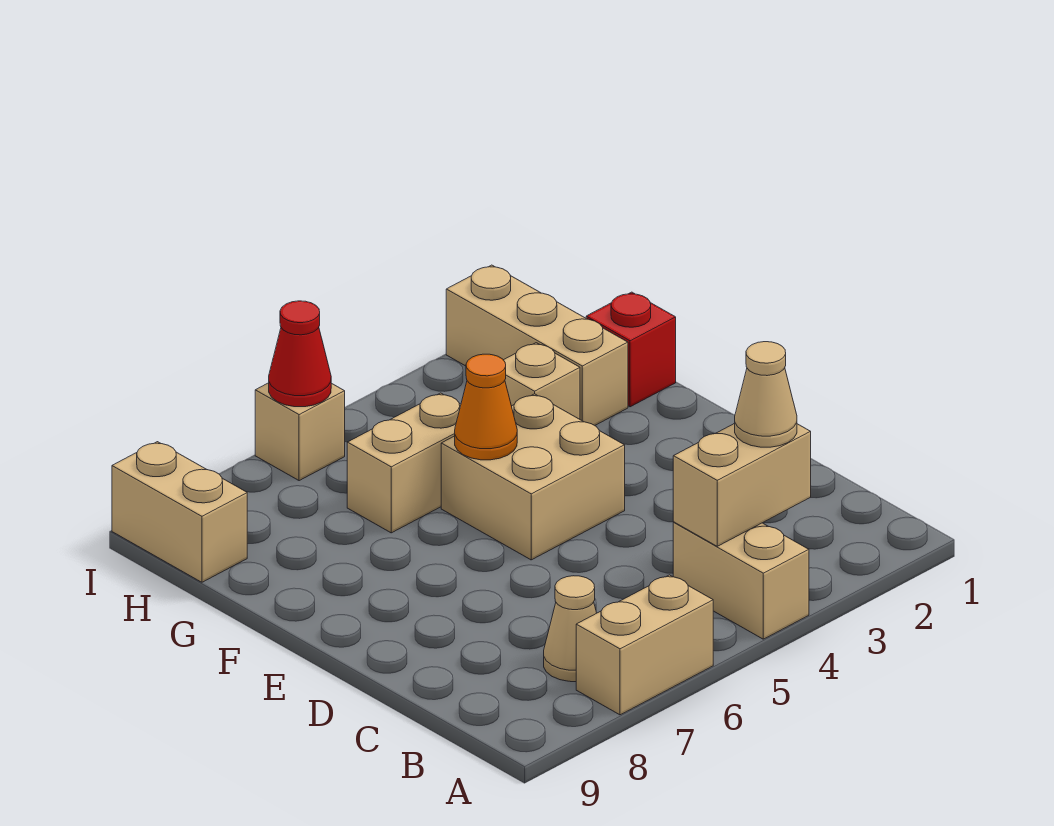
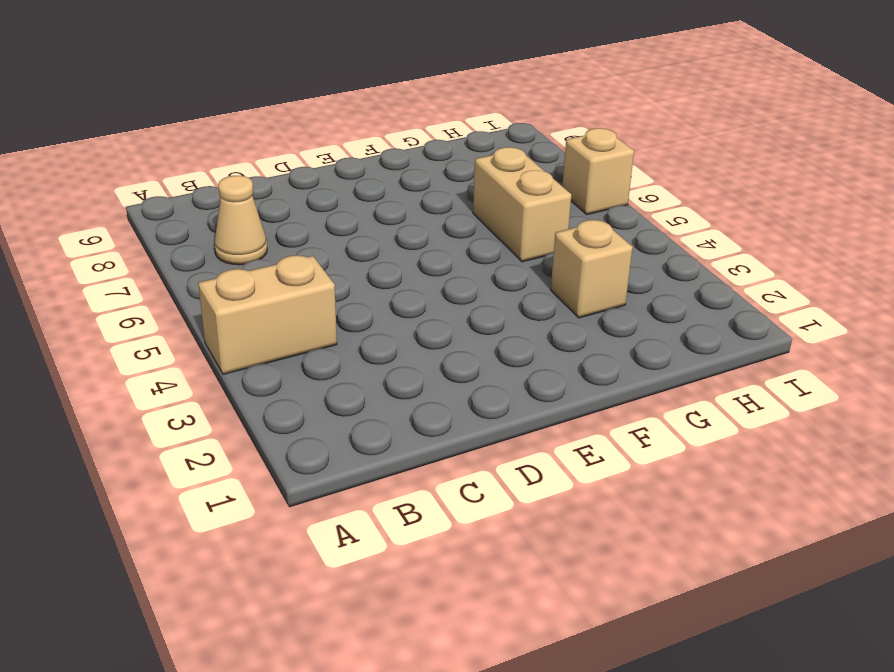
none -> tan brick A6:A7 level 1
none -> tan brick E4:F5 level 1
none -> red brick G1 level 1

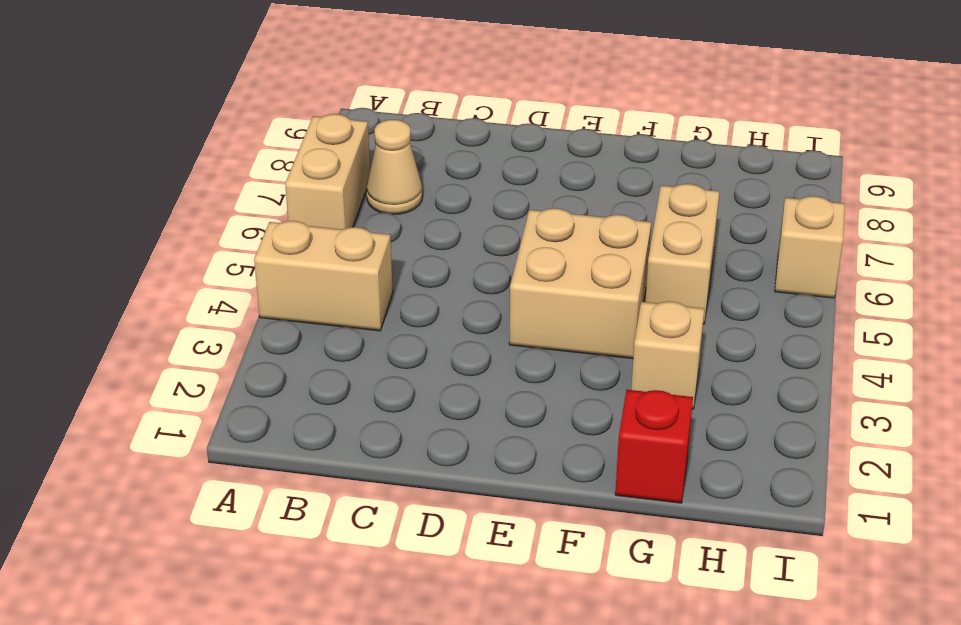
none -> tan brick G2:I2 level 1
none -> tan brick H9:I9 level 1
none -> tan brick B3:B4 level 2

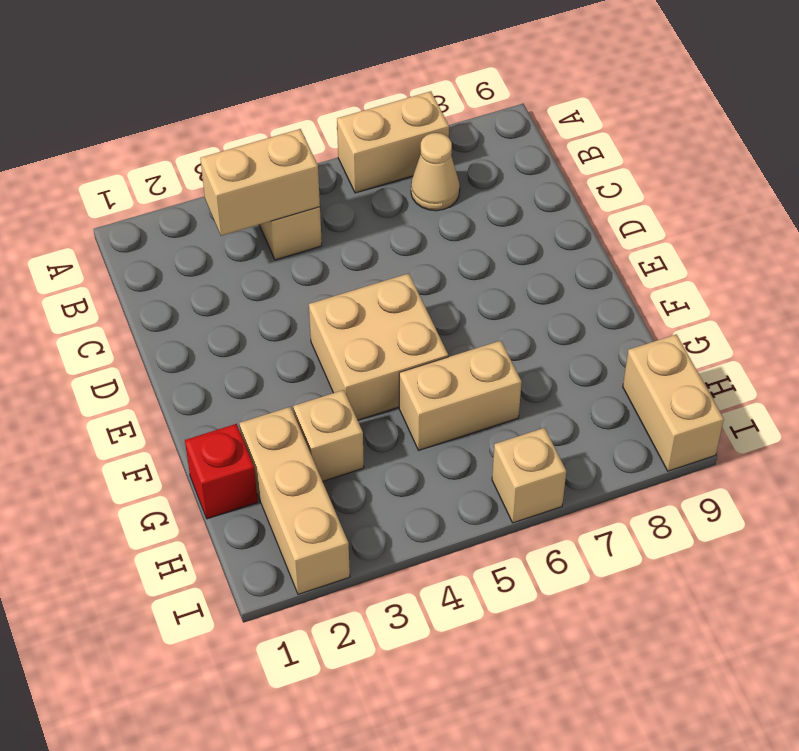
none -> orange cone F5 level 2
none -> red cone I6 level 2
none -> tan cone B3 level 3

